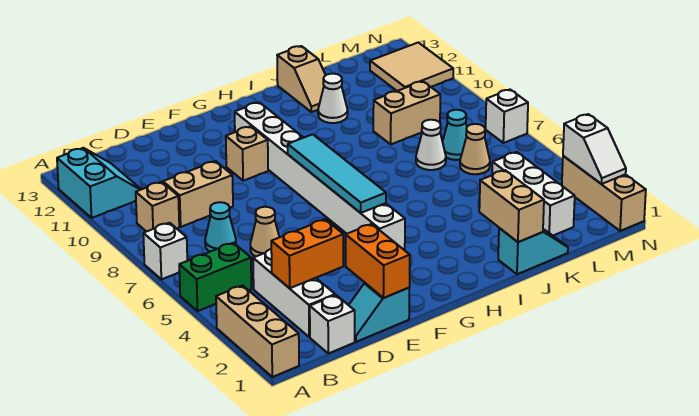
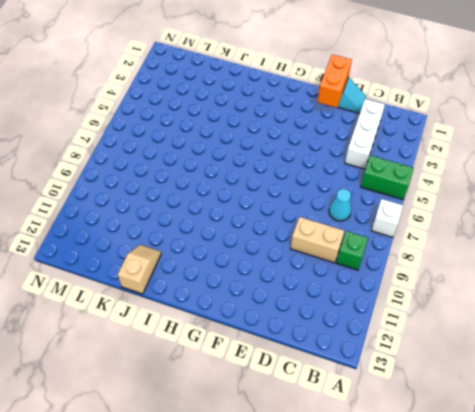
green brick B9 level 1 -> tan brick B9 level 1
none -> tan brick A1:A3 level 1
none -> cyan slope A11:B12 level 1 top A
none -> white brick C1 level 1

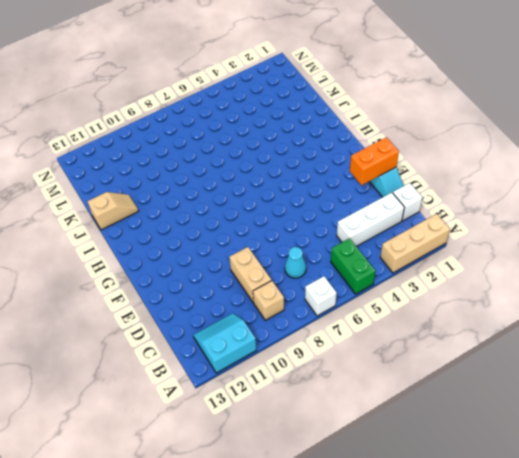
none -> tan cone D6 level 1
none -> tan brick F10 level 1
none -> white brick G4:G11 level 1

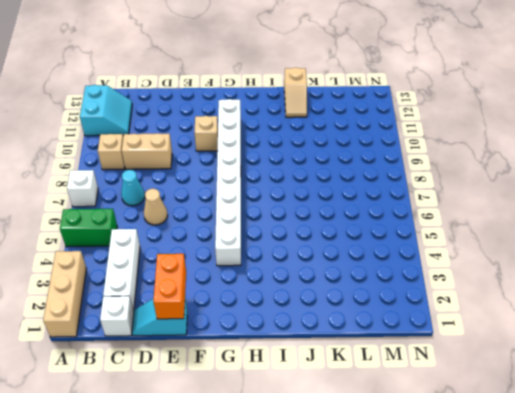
none -> cyan slope J1:K1 level 1 top J
none -> white cone J11 level 1
none -> white cone K7 level 1

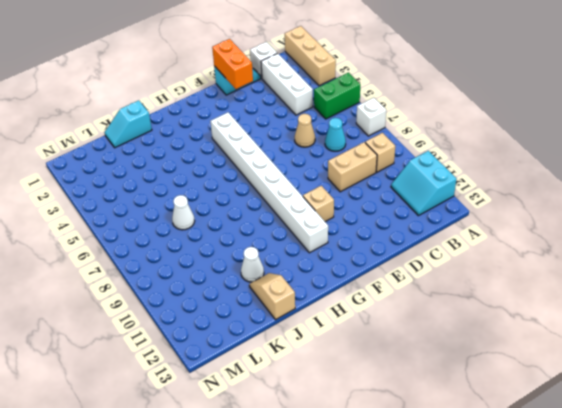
none -> tan brick K9:L9 level 1
none -> white brick L2:L4 level 1
none -> tan cone L6 level 1

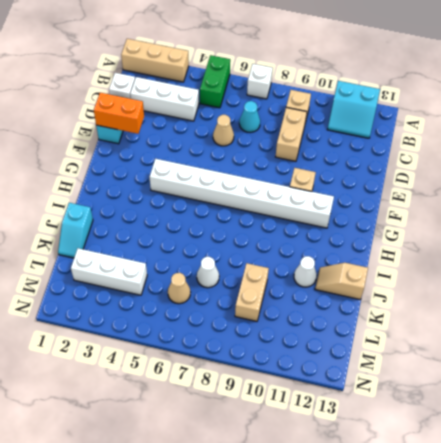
none -> cyan cone L7 level 1
none -> tan tile M11:N12 level 1
none -> tan brick N1:N3 level 1

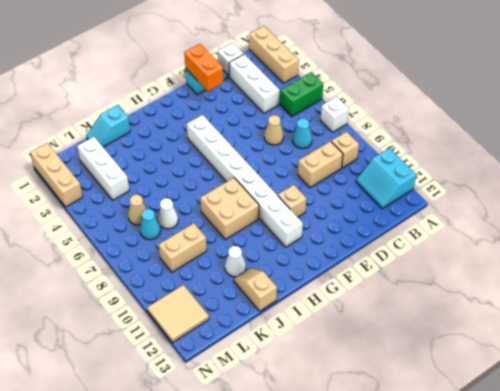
tan brick H8:I9 level 1 -> none
none -> white brick N7 level 1
none -> orange brick C3:D3 level 2
none -> cyan tile G5:G8 level 2

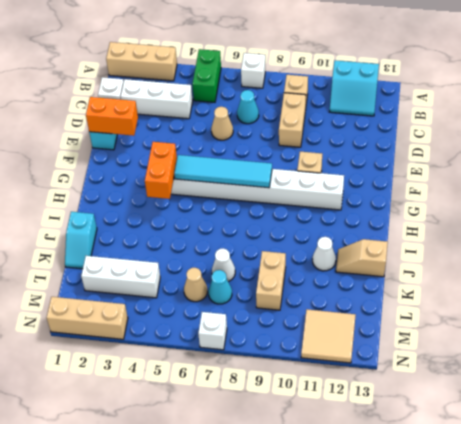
orange brick G4:H4 level 2 -> orange brick C3:D3 level 2
none -> tan brick J1:J2 level 2
none -> white slope N2:N3 level 2 top 3

